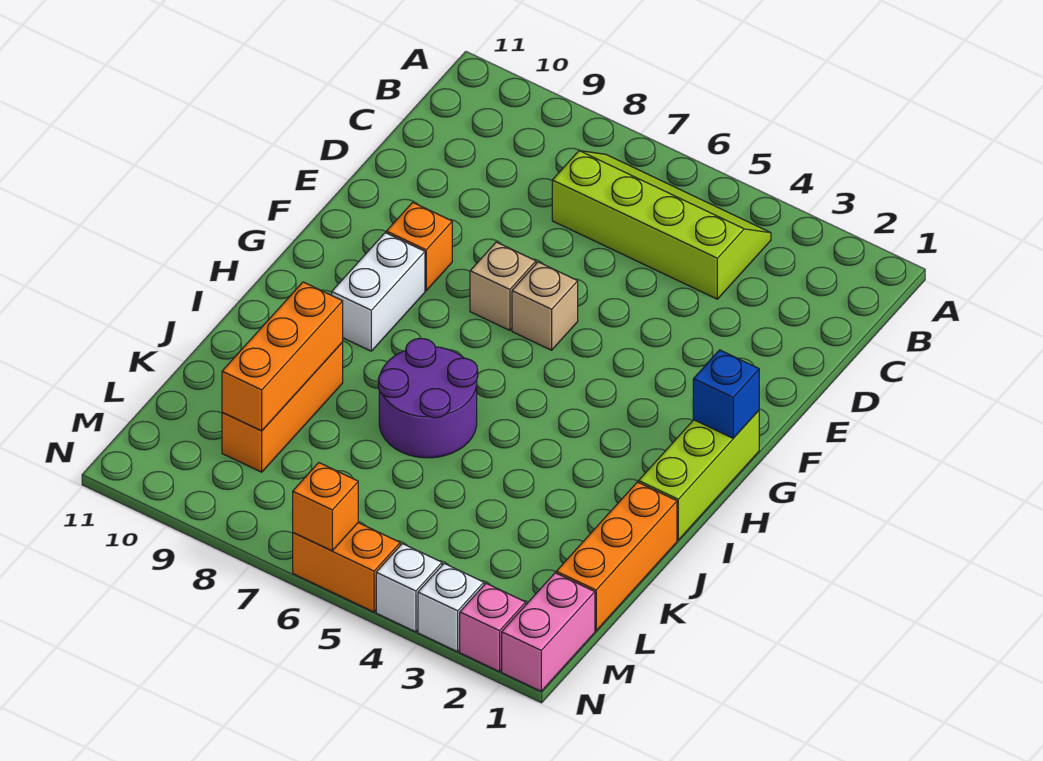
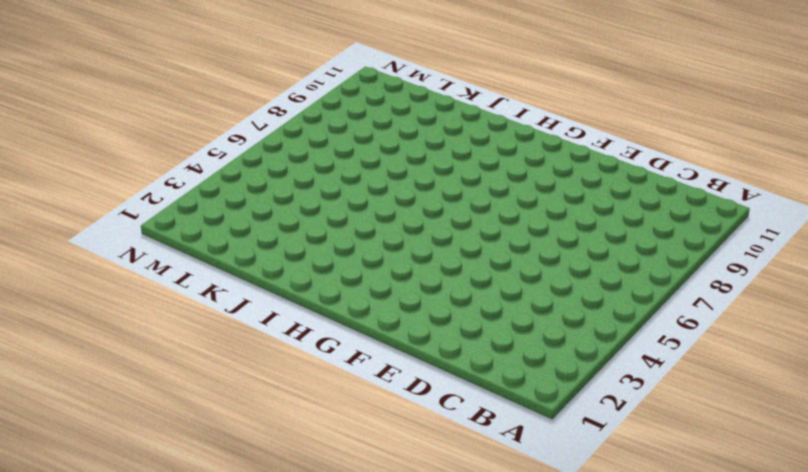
none -> lime slope B4:C7 level 1 top C
none -> tan brick F6 level 1
none -> tan brick F7 level 1

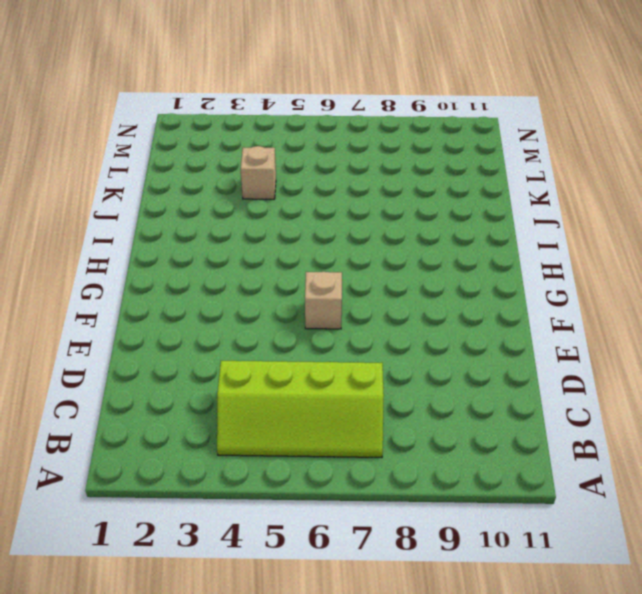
tan brick K4 level 1 -> tan brick F7 level 1
none -> orange brick F9 level 1
none -> lime brick G1:I1 level 1
none -> white brick G9:H9 level 1

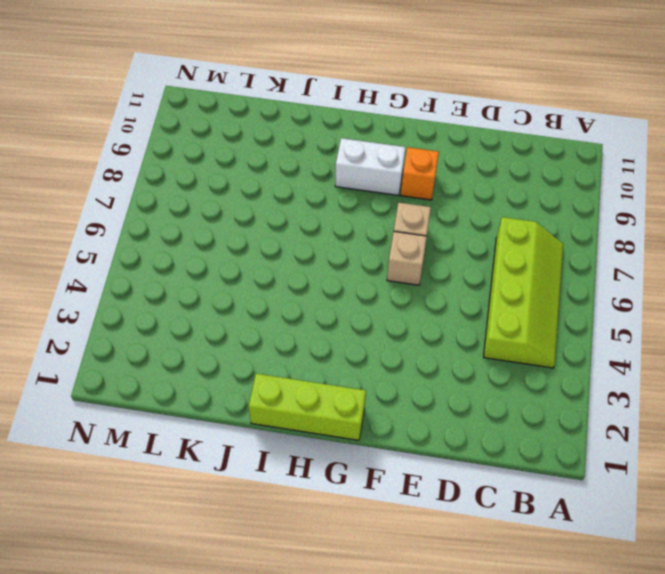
none -> purple round brick I6:J7 level 1
none -> orange brick J1:L1 level 1
none -> orange brick J9:L9 level 1

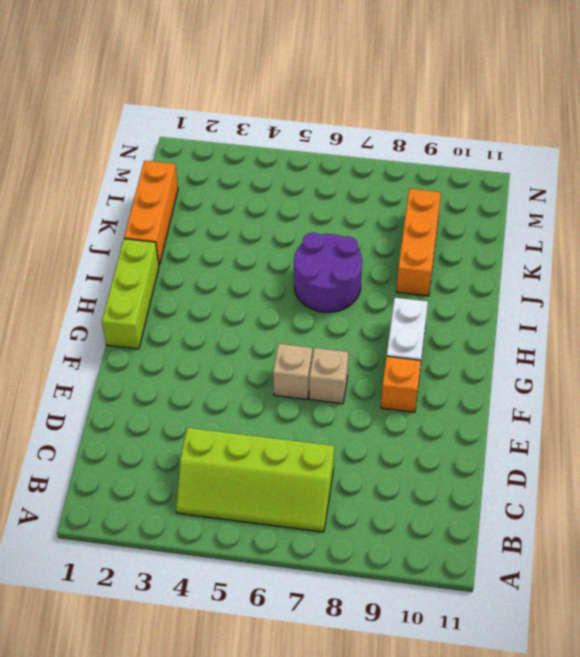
none -> pink brick M1:N1 level 1
none -> pink brick N2 level 1
none -> white brick N3 level 1

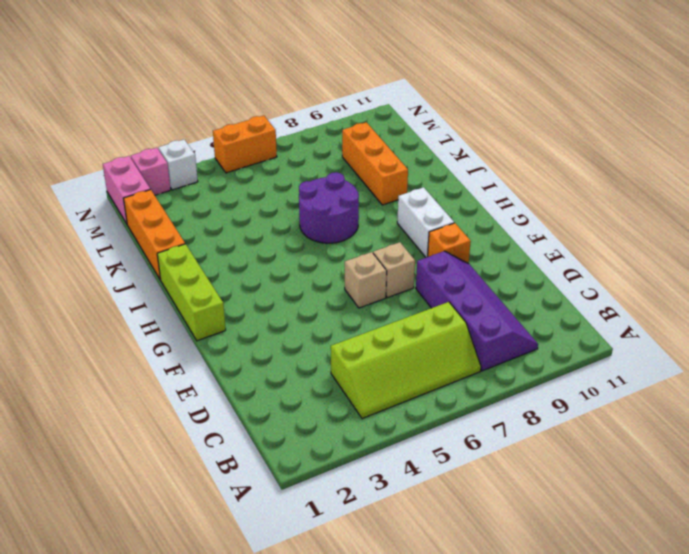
purple slope B8:E9 level 1 top 8 -> none
none -> white brick N4 level 1
none -> blue brick G1 level 2
none -> orange brick J9:L9 level 2

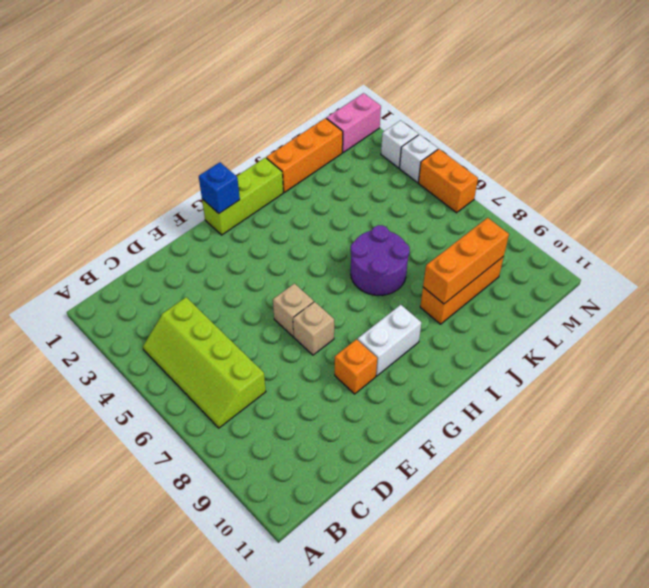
none -> pink brick N2 level 1
none -> orange brick N6 level 2

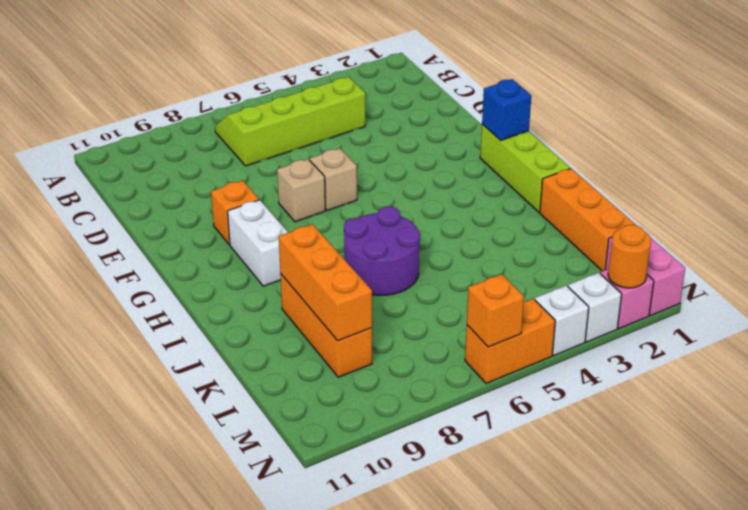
orange round brick N2 level 2 -> none

